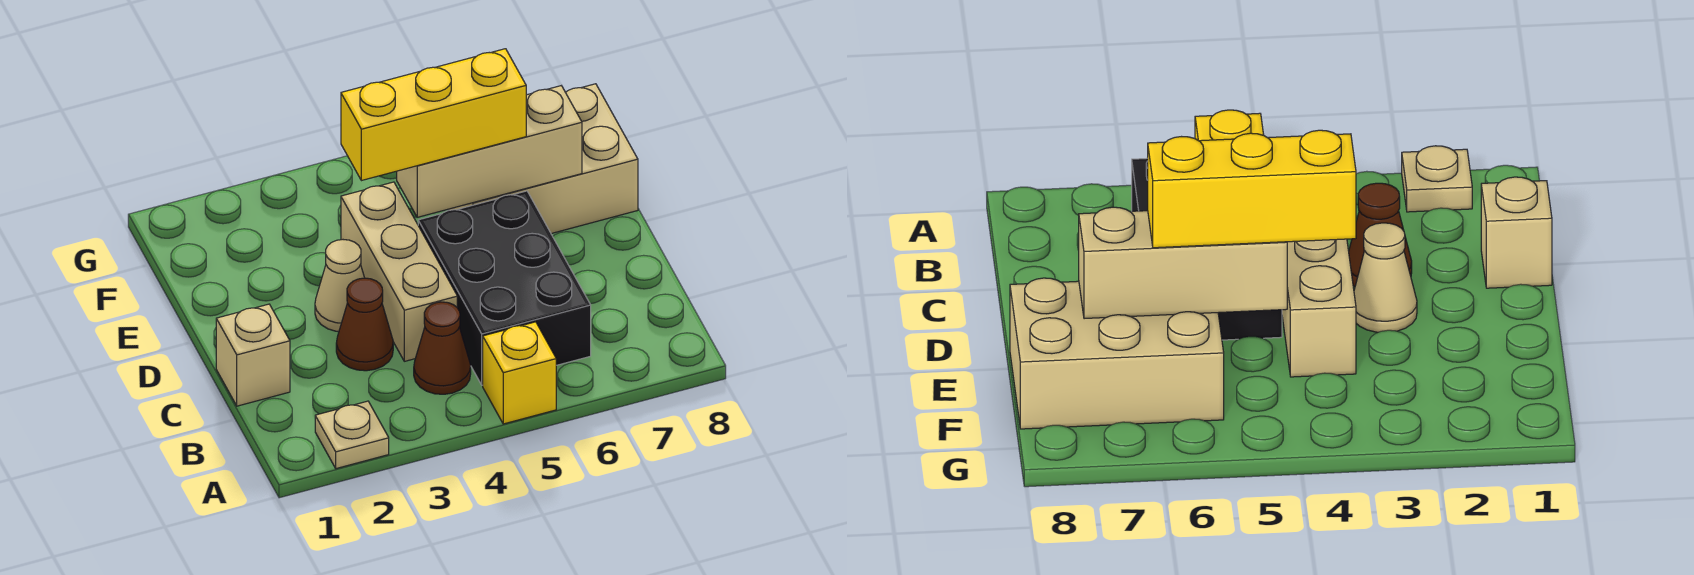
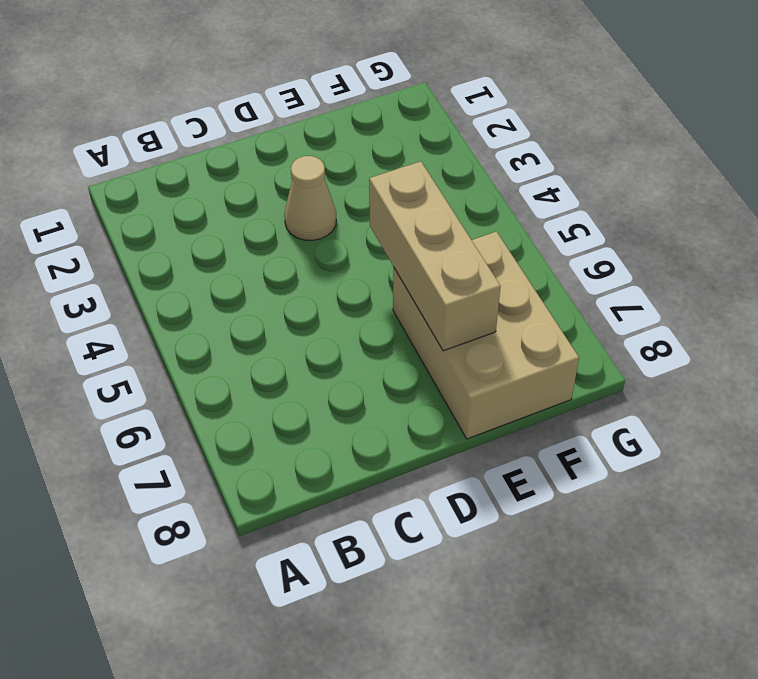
none -> tan plate A2 level 1
none -> yellow brick A5 level 1

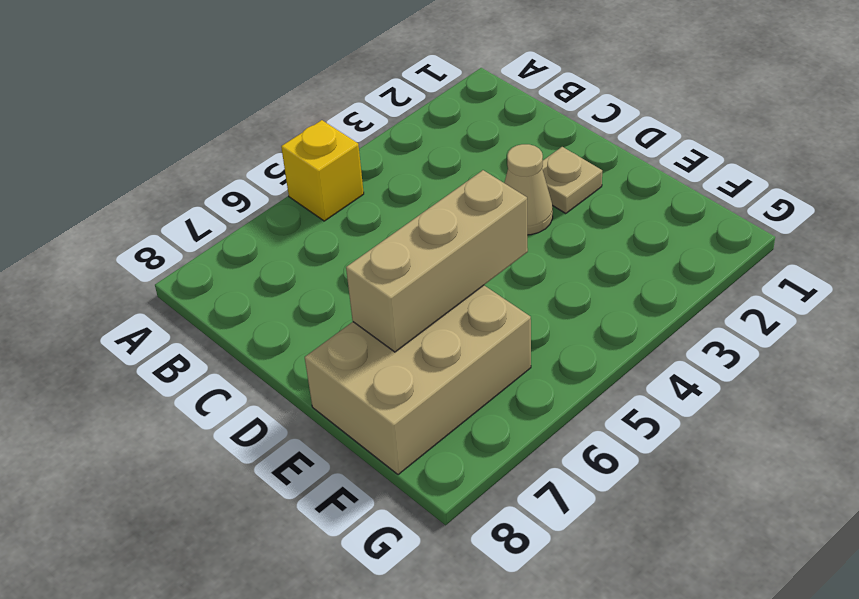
tan plate D2 level 1 -> tan plate A2 level 1
none -> brown cone B4 level 1
none -> black brick B5:D6 level 1

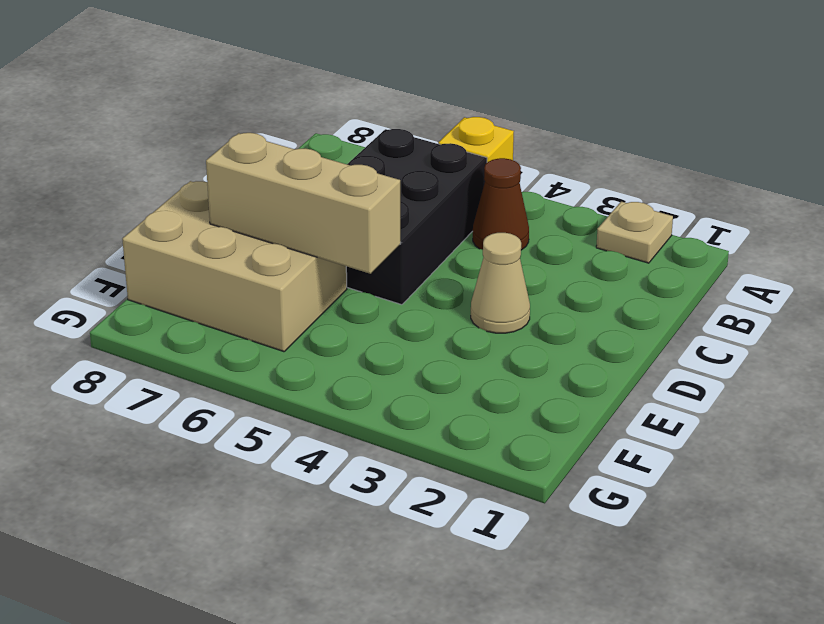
none -> tan brick C1 level 1
none -> brown cone C3 level 1

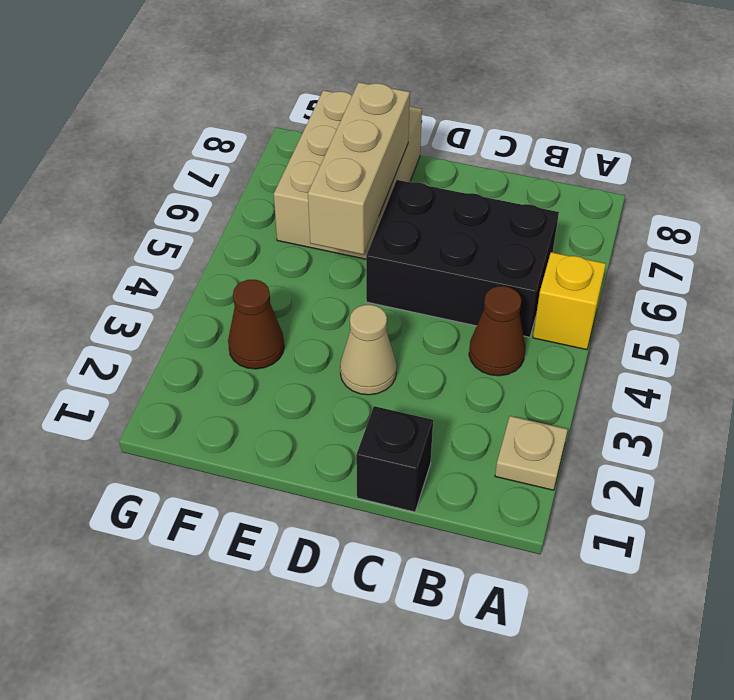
black brick C1 level 1 -> tan brick C1 level 1
brown cone F3 level 1 -> brown cone C3 level 1
none -> tan brick C4:E4 level 1
none -> yellow brick E4:E6 level 3

